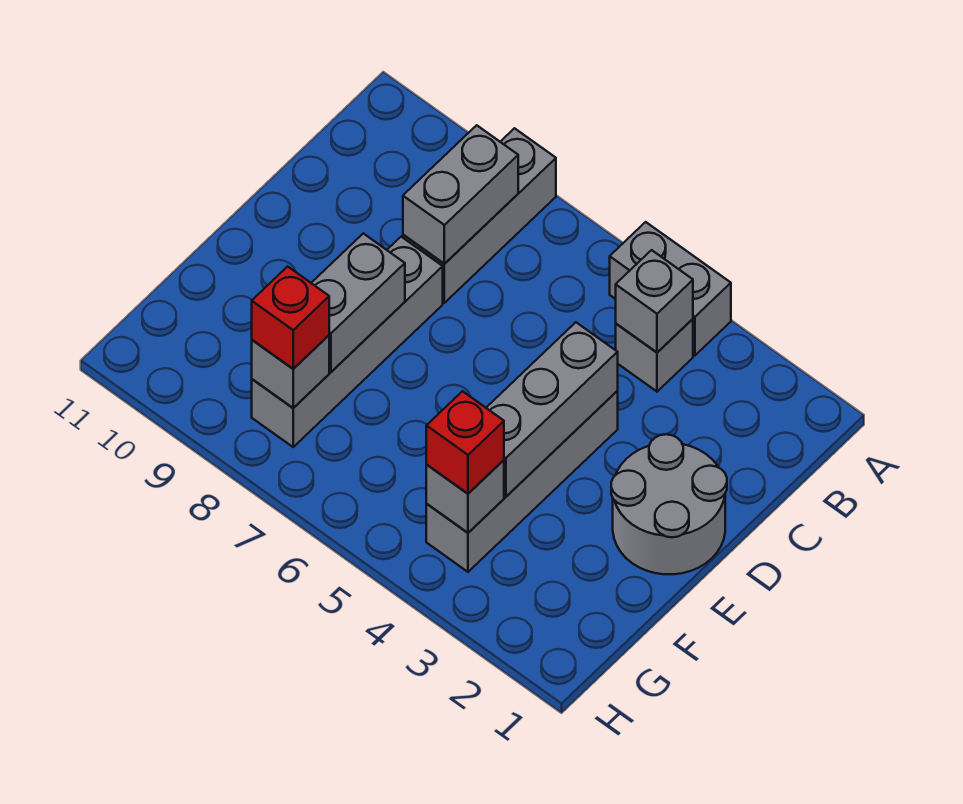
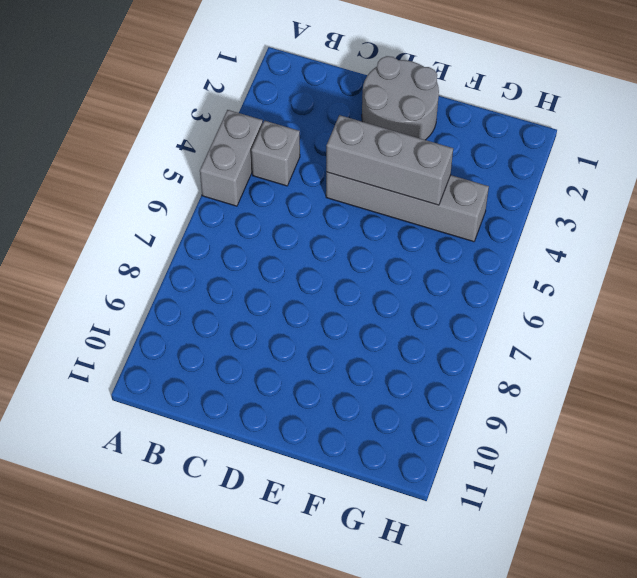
none -> grey brick A8:C8 level 1
none -> grey brick D8:G8 level 1
none -> grey brick B4 level 2

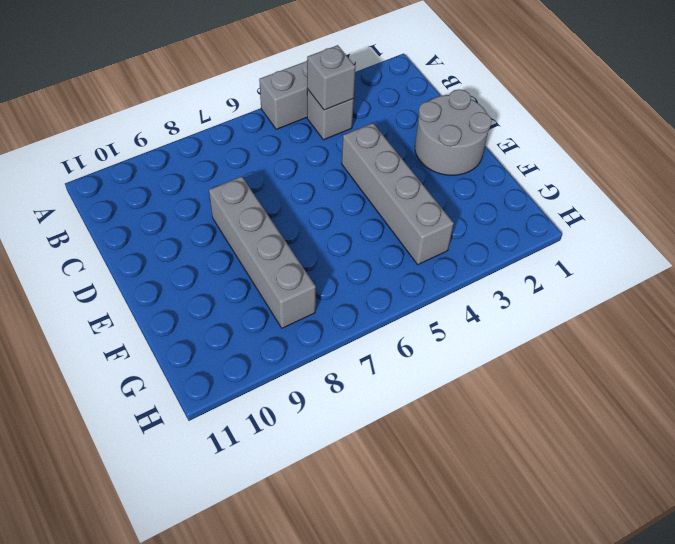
none -> grey brick A8:C8 level 1
none -> grey brick B8:C8 level 2
none -> grey brick D4:F4 level 2

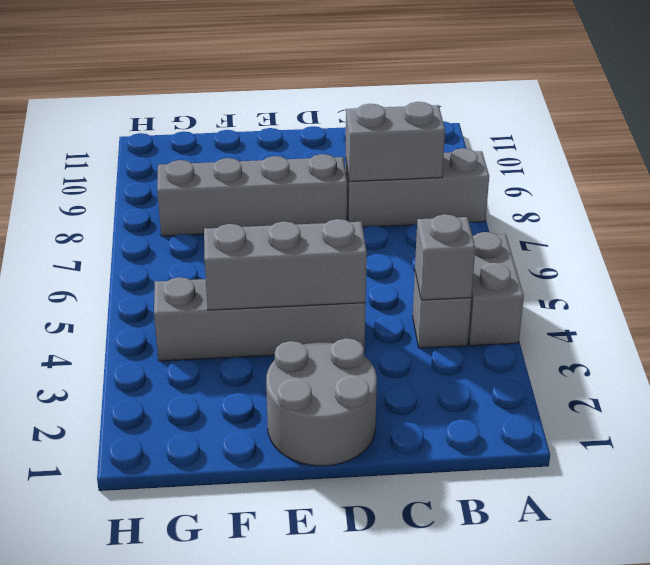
none -> grey brick E8:F8 level 2
none -> grey brick G4 level 2
none -> grey brick G8 level 2

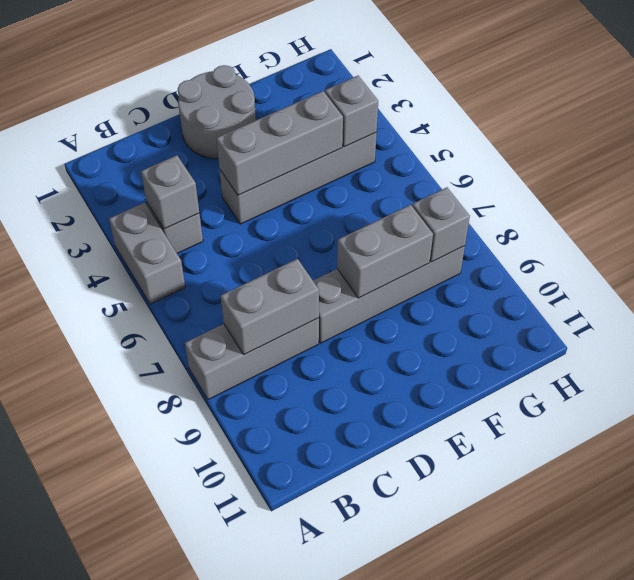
none -> red brick G4 level 3
none -> red brick G8 level 3

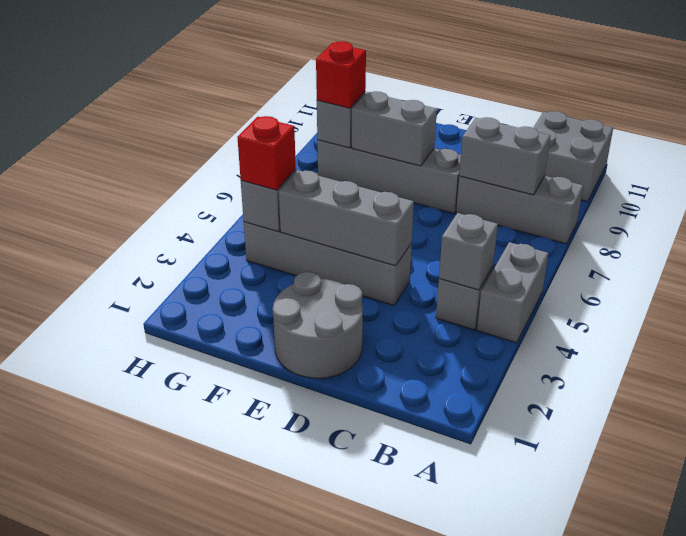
grey brick A10:B11 level 1 -> none

